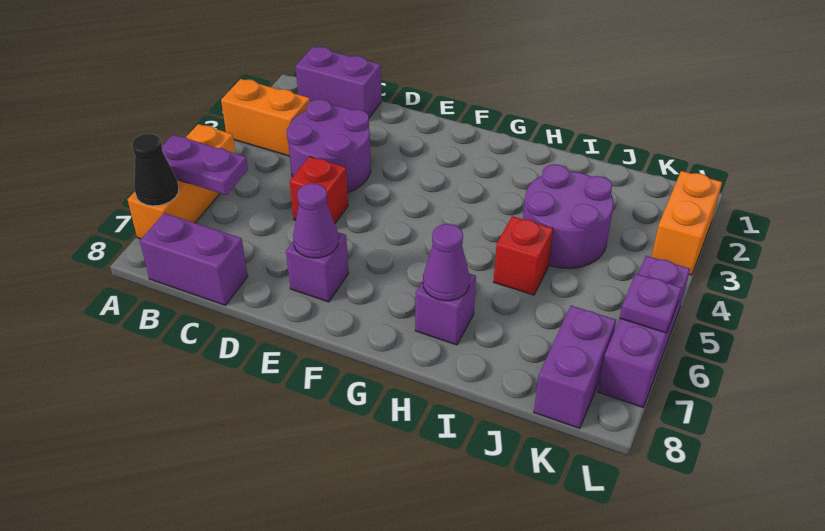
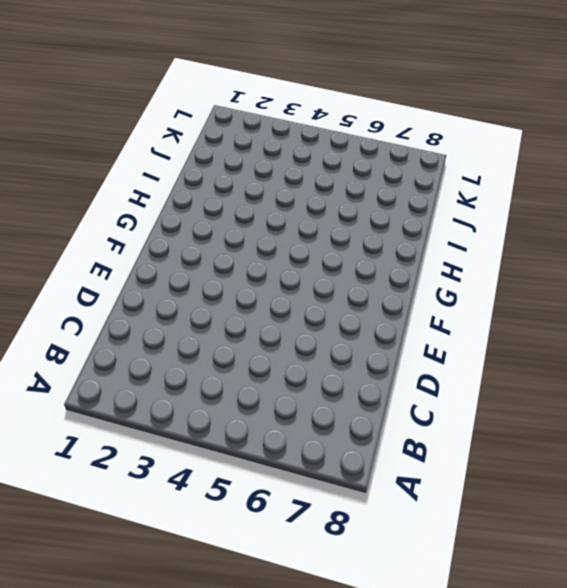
none -> orange brick A3:B3 level 1
none -> orange brick A5:A7 level 1
none -> purple brick B1:C1 level 1

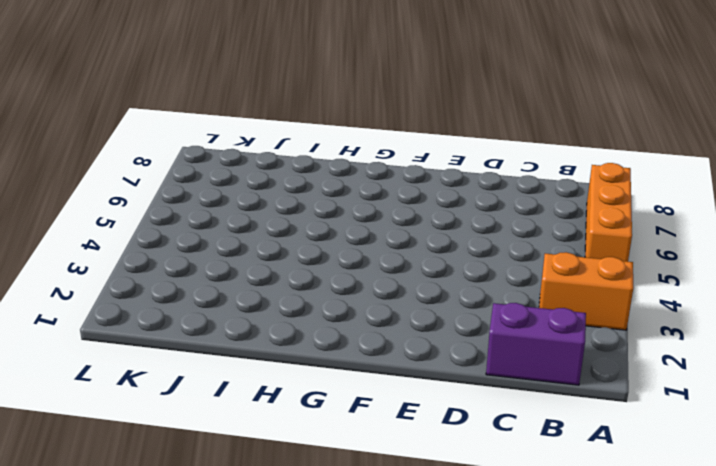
none -> purple brick B8:C8 level 1
none -> purple round brick C3:D4 level 1
none -> red brick D5 level 1

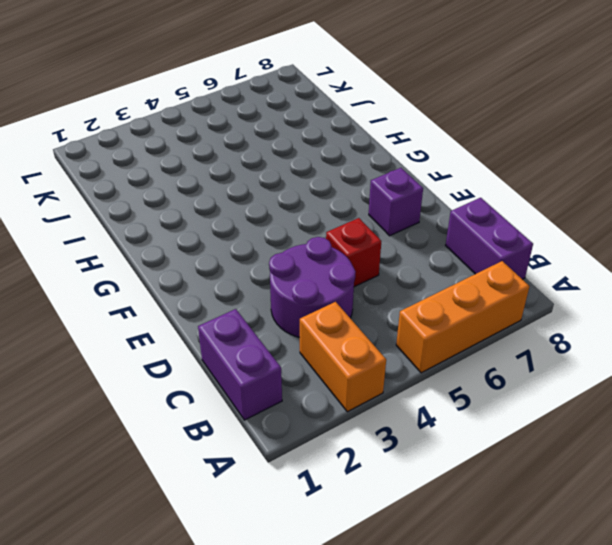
none -> purple brick H7 level 1
none -> purple round brick I3:J4 level 1
none -> red brick I5 level 1

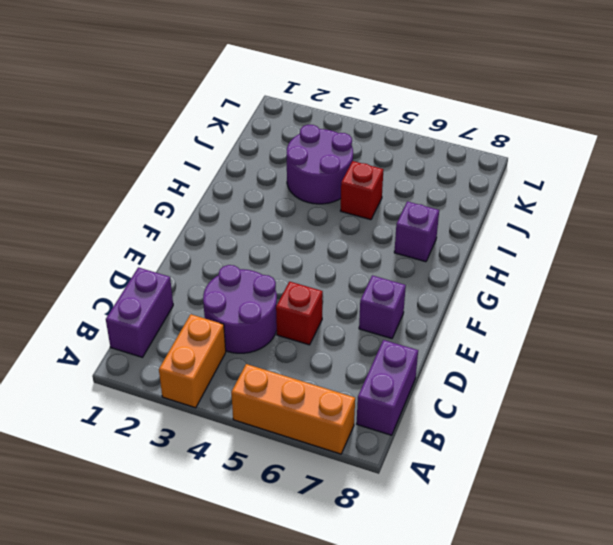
none -> purple brick K7:K8 level 1
none -> orange brick L2:L3 level 1
none -> purple brick L5:L7 level 1

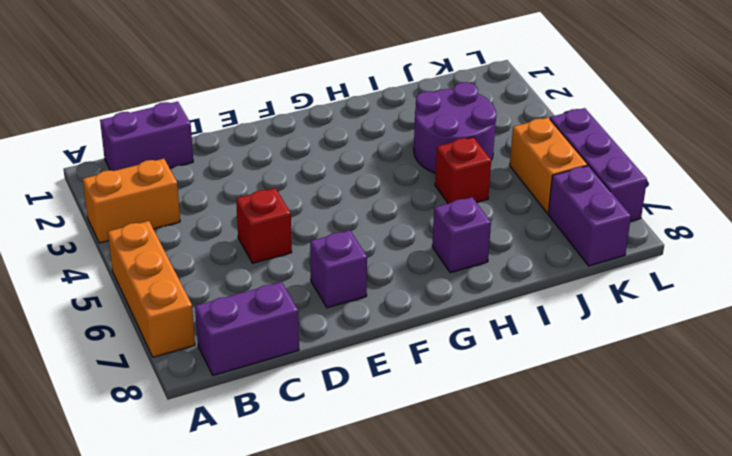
orange brick K5:K6 level 1 -> orange brick L2:L3 level 1
none -> purple round brick C3:D4 level 1
none -> purple plate A6:B6 level 2
none -> black cone A7 level 2

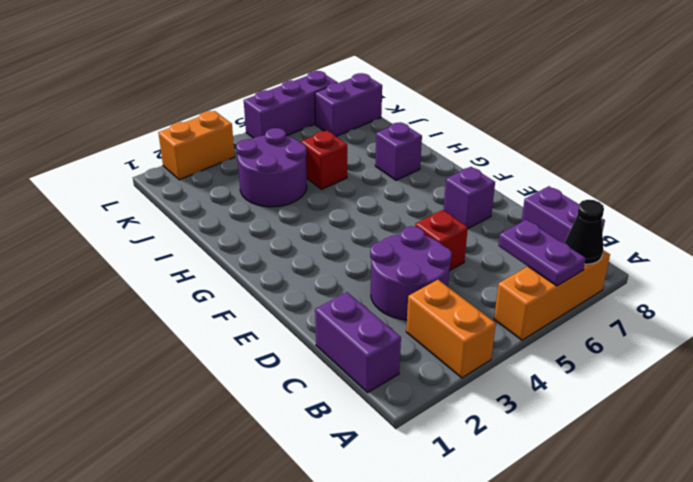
none -> purple cone E7 level 2
none -> purple cone H7 level 2
none -> purple plate L6 level 2

